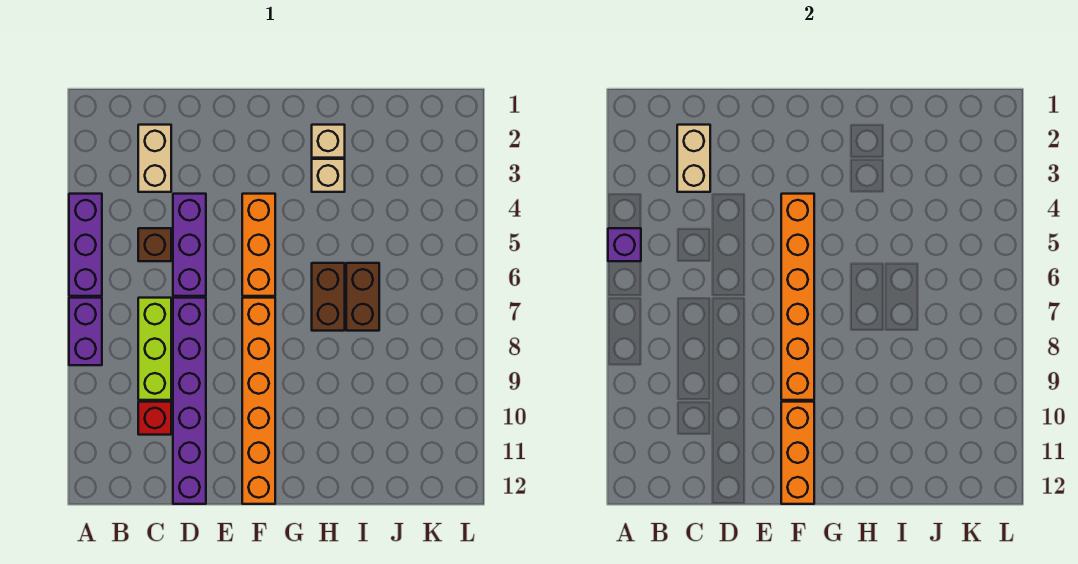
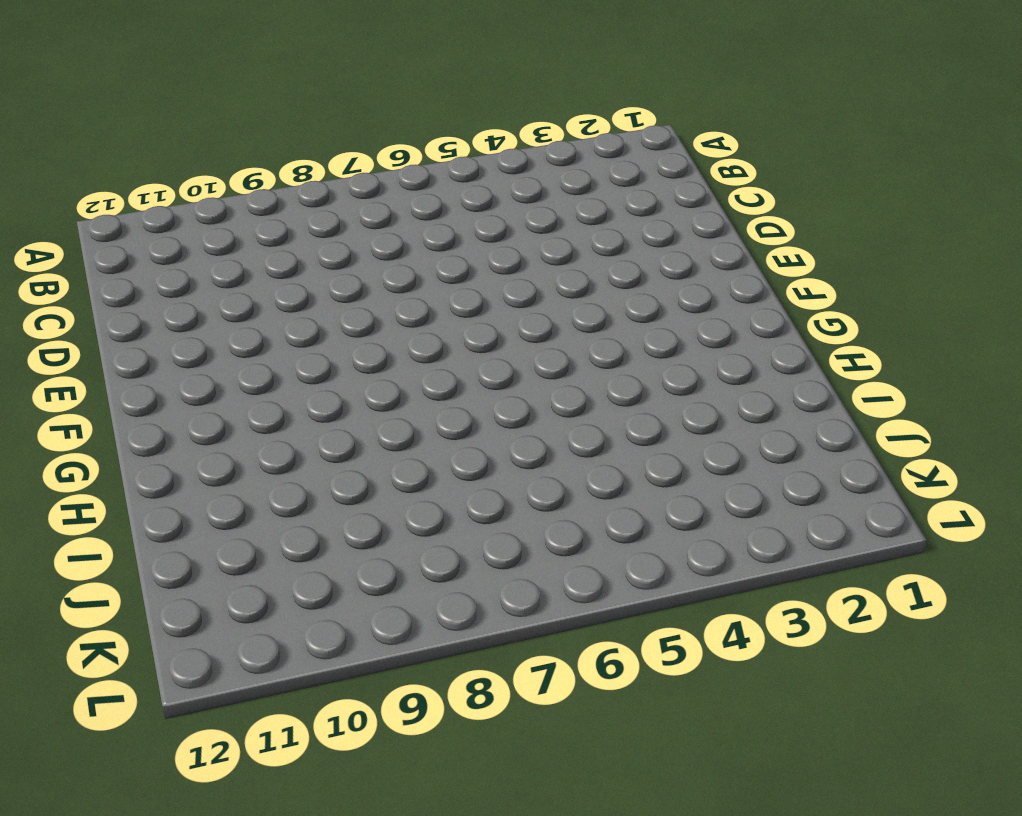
none -> purple brick A4:A6 level 1
none -> purple brick A7:A8 level 1
none -> tan brick C2:C3 level 1

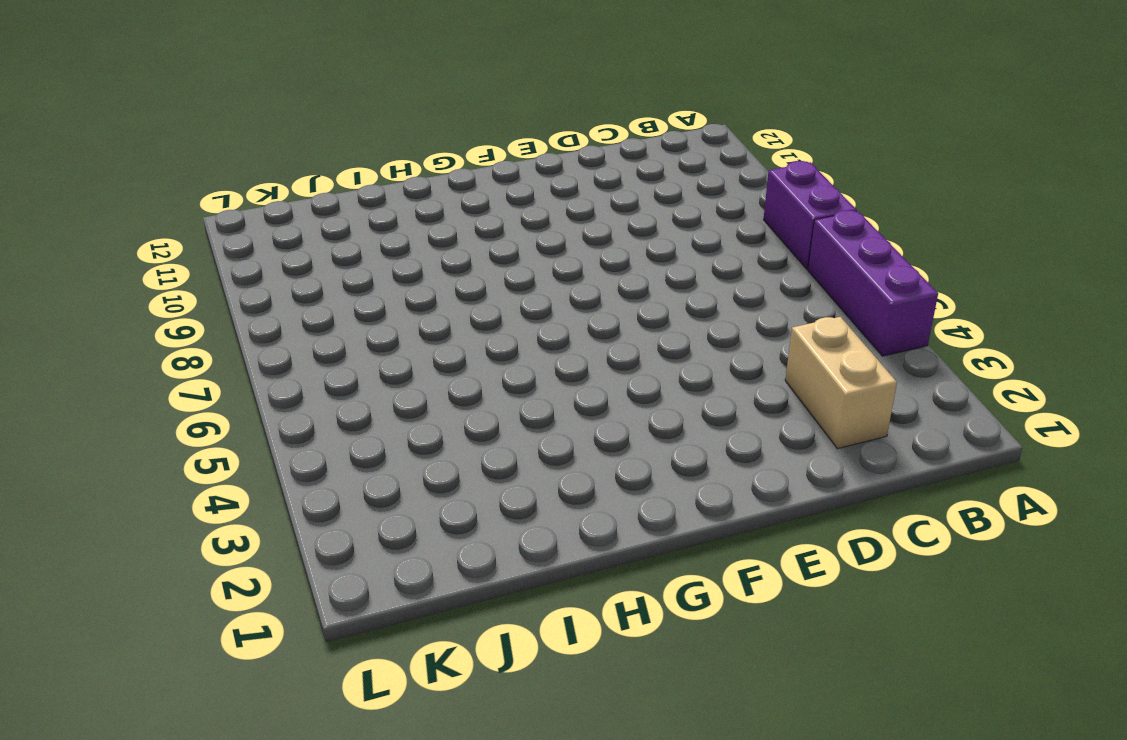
none -> brown brick C5 level 1
none -> lime brick C7:C9 level 1
none -> red brick C10 level 1

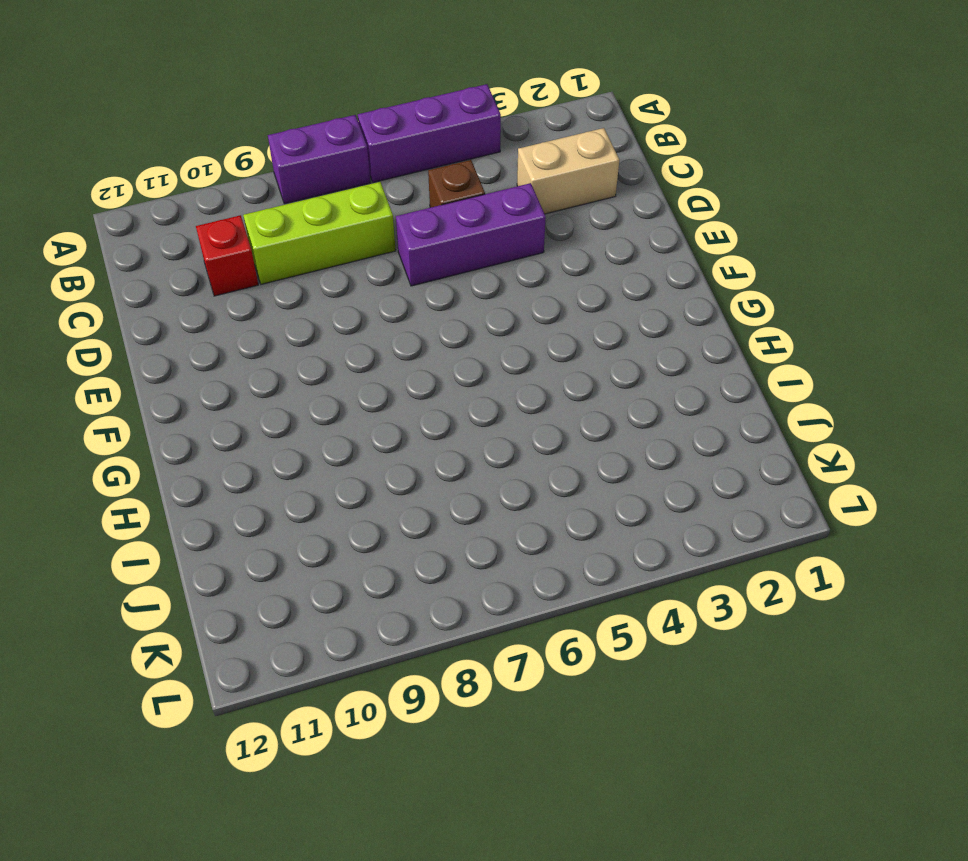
none -> purple brick D7:D12 level 1
none -> orange brick F4:F6 level 1
none -> orange brick F7:F12 level 1

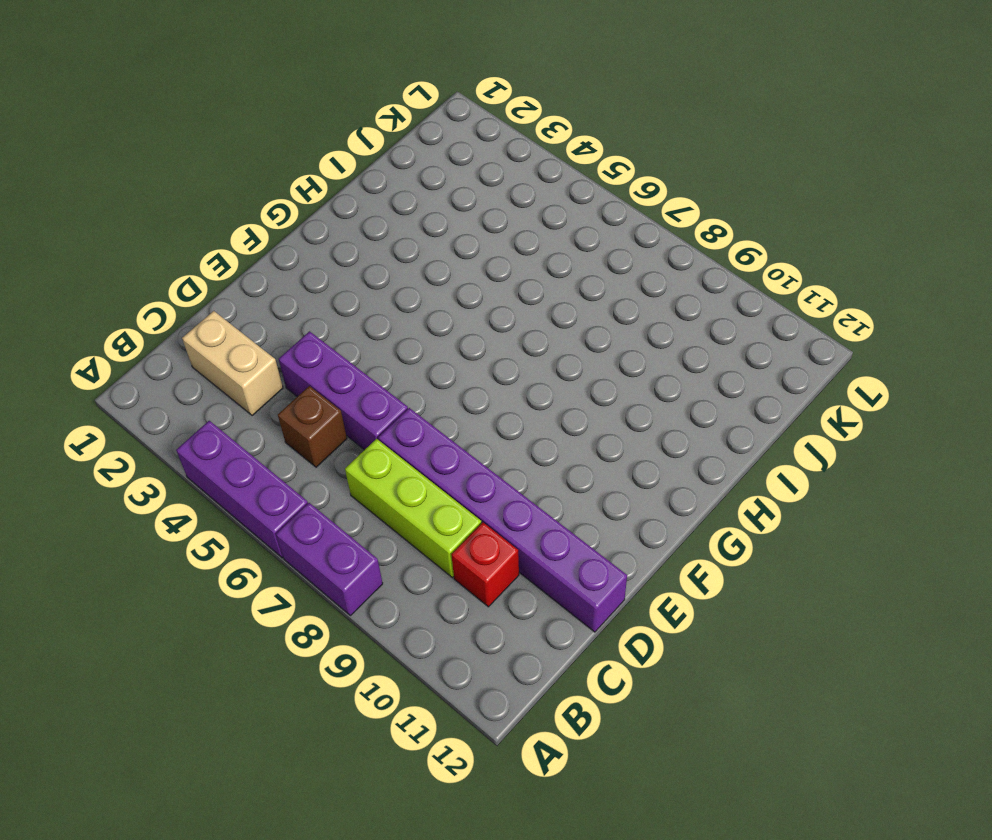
none -> orange brick F4:F6 level 1
none -> orange brick F7:F12 level 1
none -> tan brick H2 level 1

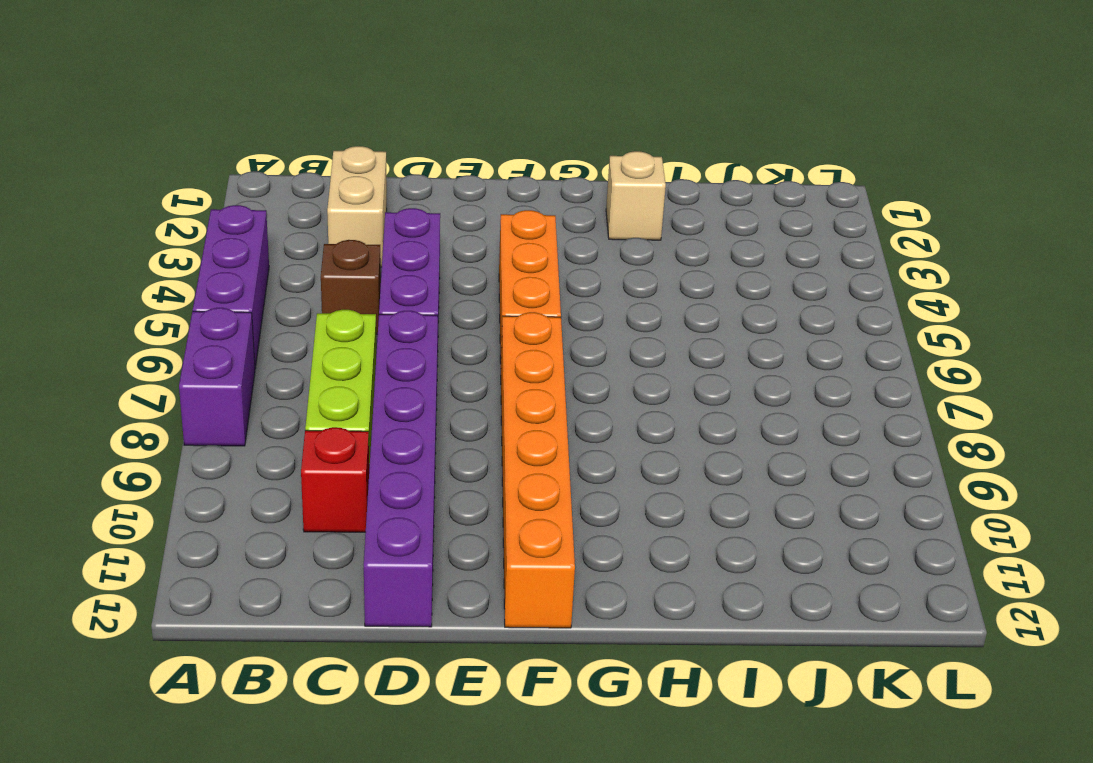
none -> tan brick H3 level 1
none -> brown brick H6:H7 level 1
none -> brown brick I6:I7 level 1

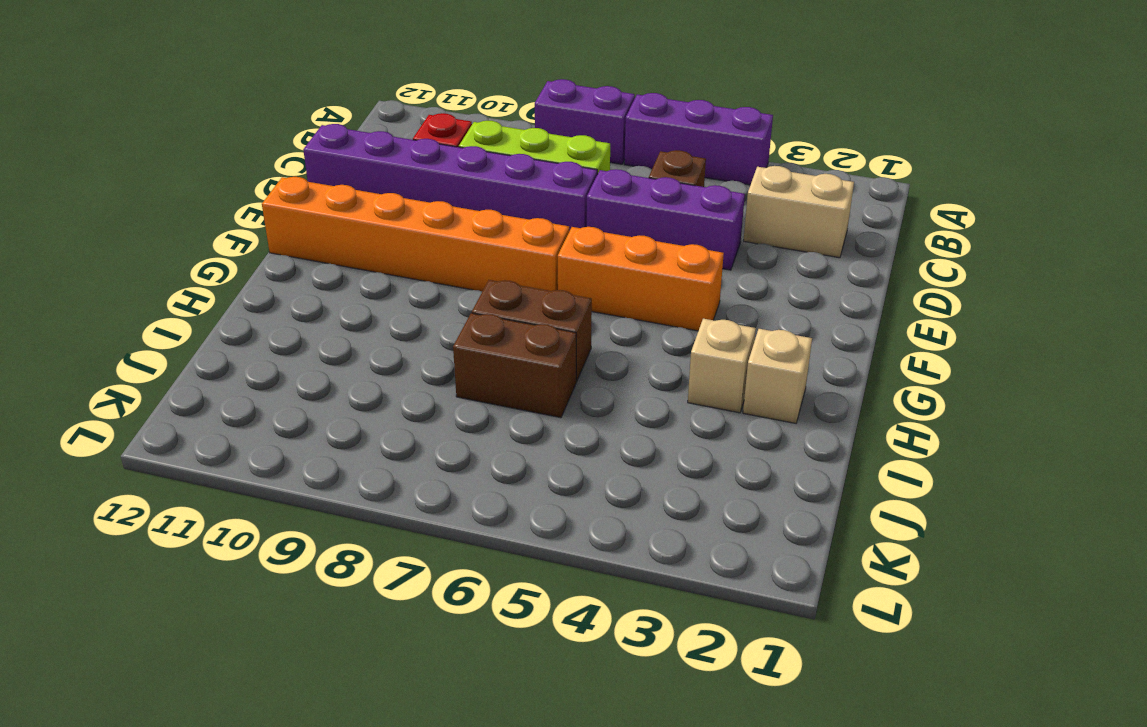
none -> purple brick A5 level 2
none -> tan brick C2:C3 level 2
none -> orange brick F4:F9 level 2

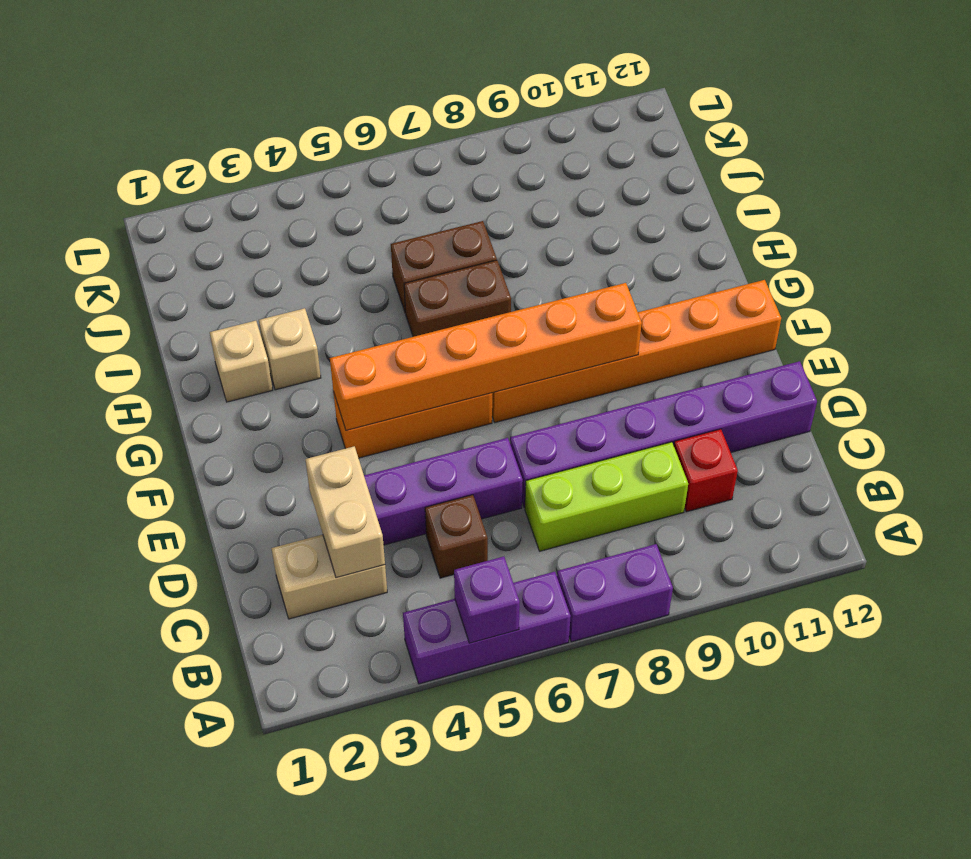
tan brick C3:D3 level 2 -> tan brick C2:C3 level 2
none -> orange brick F10:F12 level 2

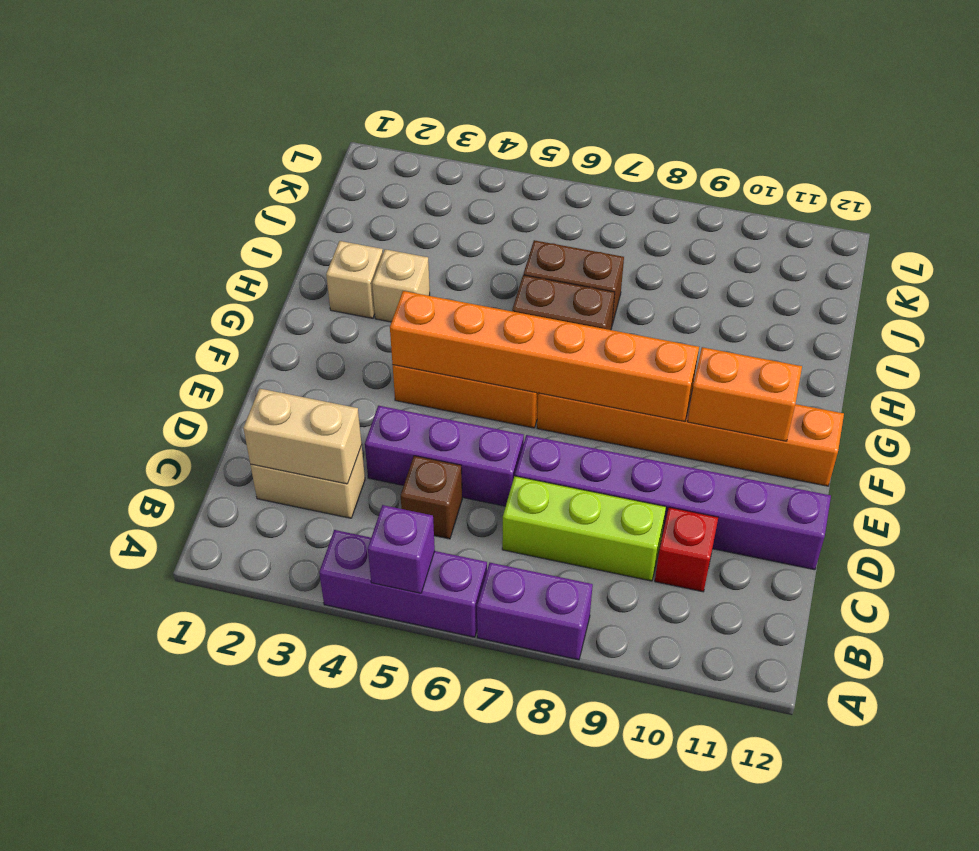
orange brick F10:F11 level 2 -> orange brick F10:F12 level 2

